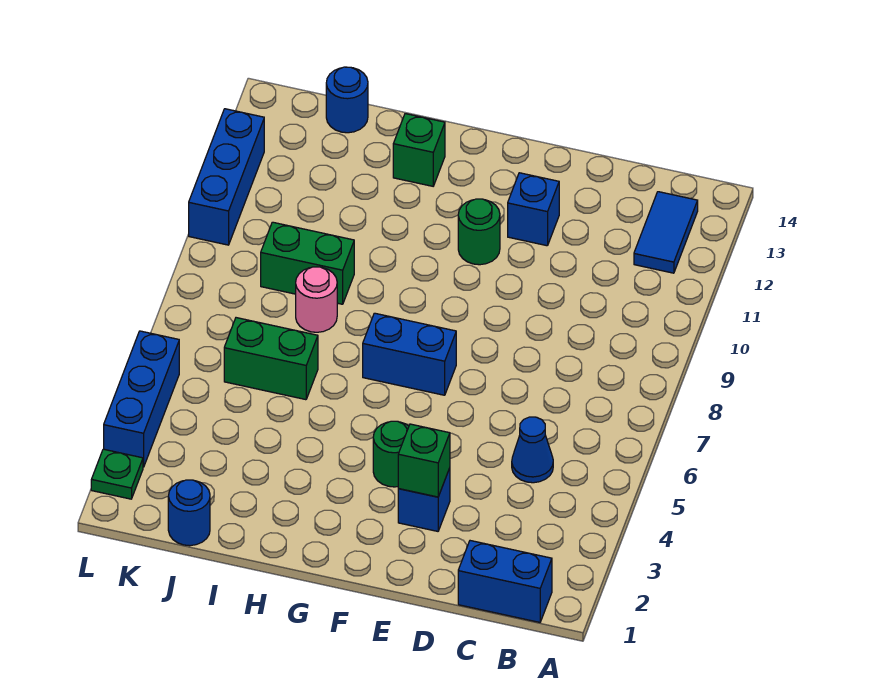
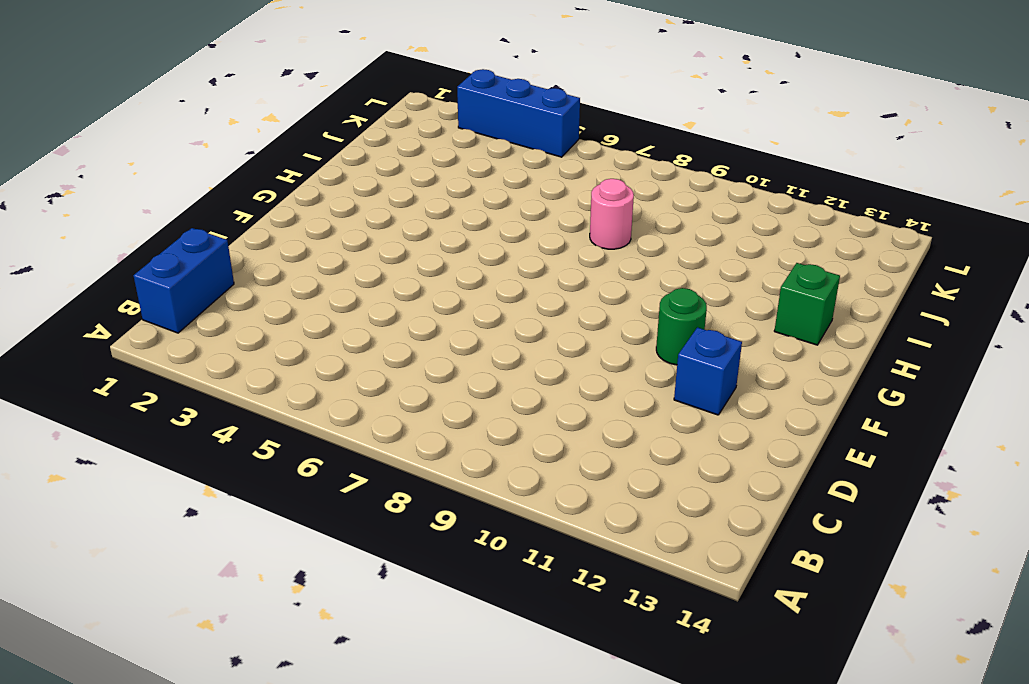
none -> blue tile B12:B13 level 1
none -> blue cone C5 level 1
none -> blue brick E3 level 1

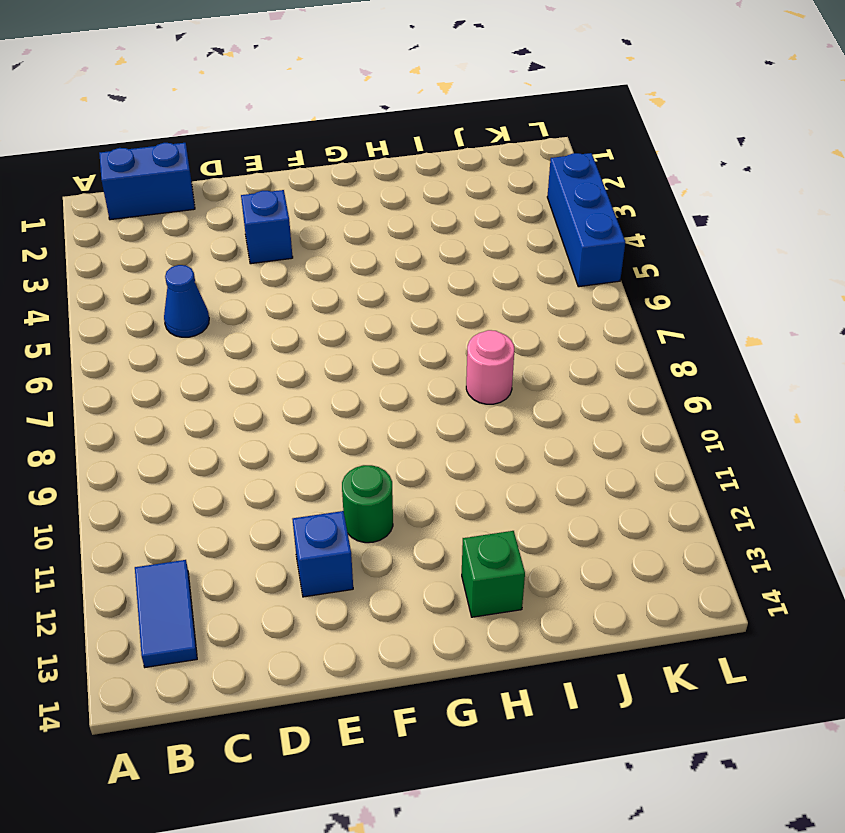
none -> green round brick F4 level 1
none -> blue brick F7:G7 level 1
none -> green brick I6:J6 level 1

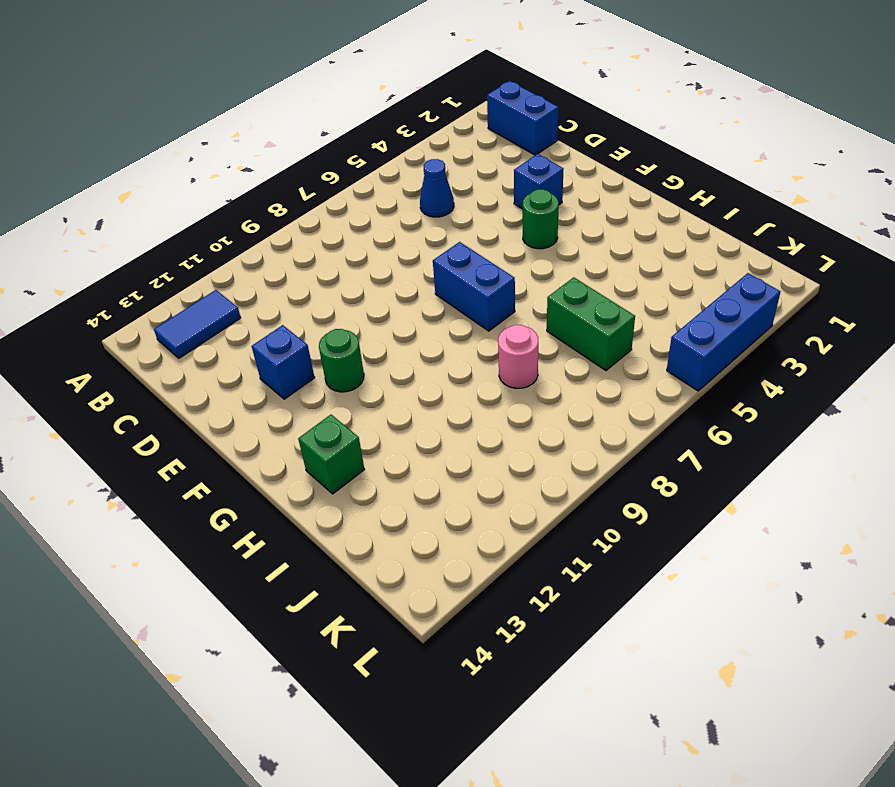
none -> green brick I9:J9 level 1
none -> blue round brick J1 level 1
none -> blue round brick J14 level 1

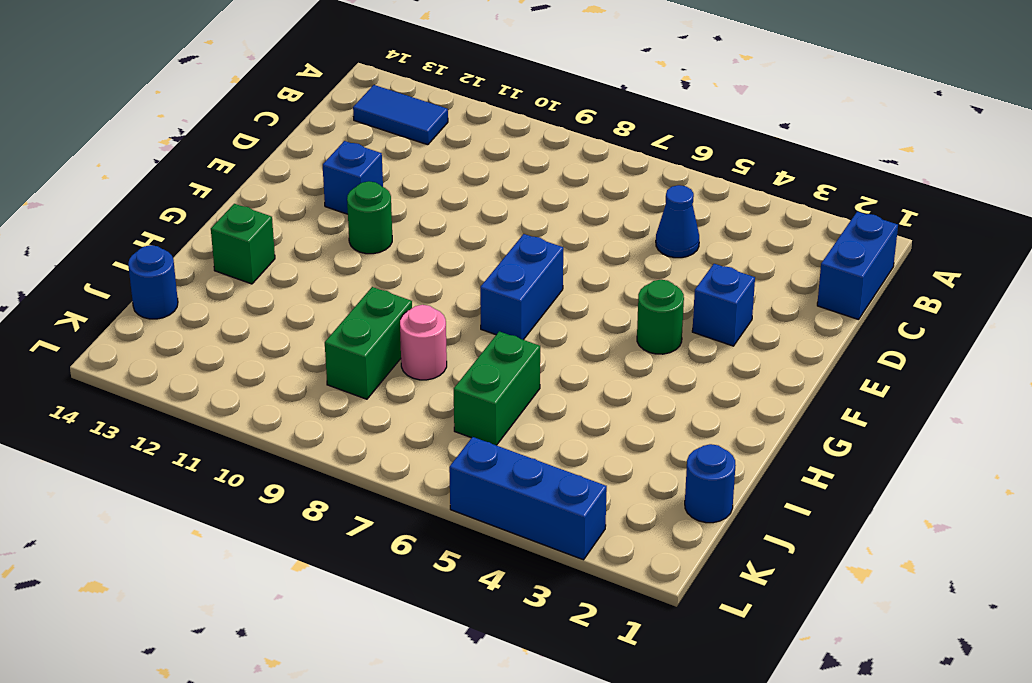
none -> green plate L2 level 1
none -> blue brick L10:L12 level 1
none -> green brick E3 level 2

